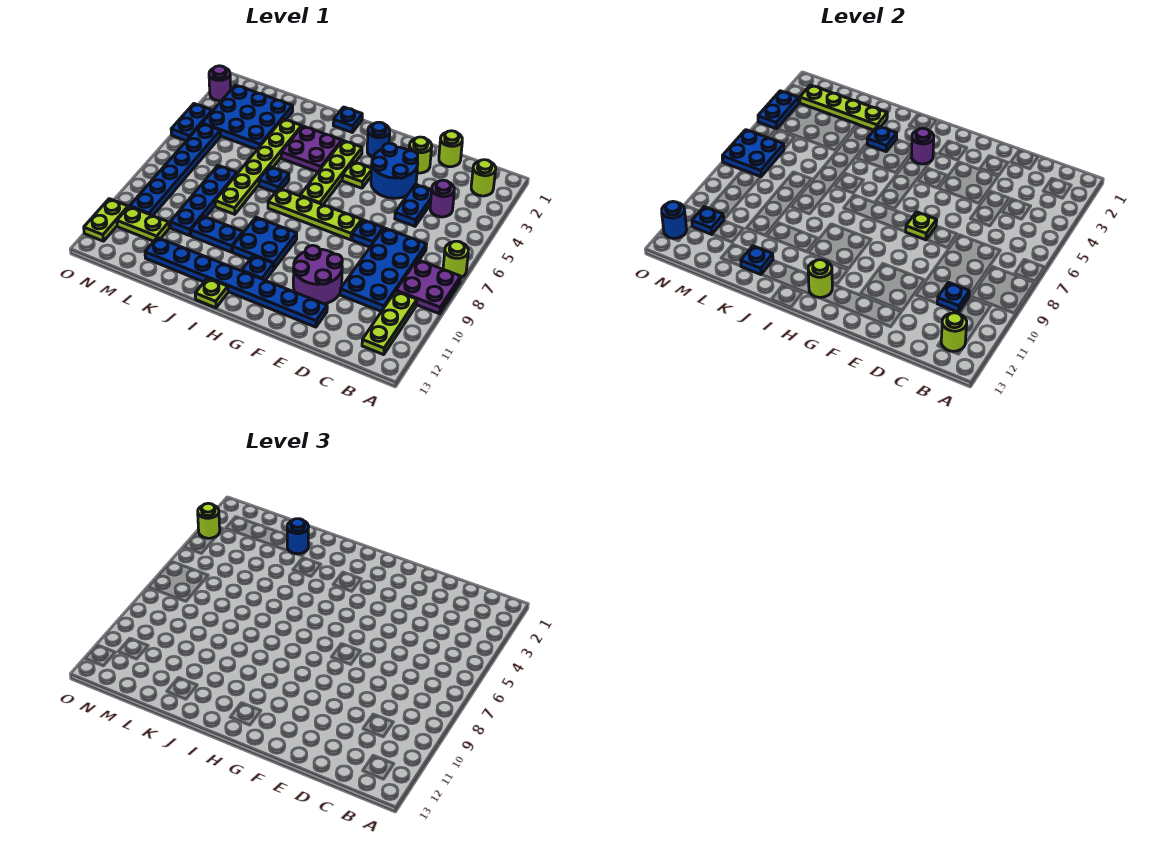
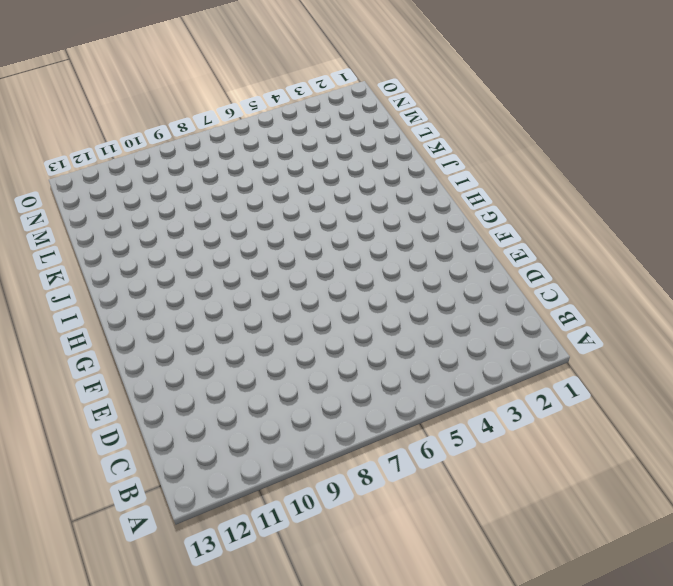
none -> lime round brick A7 level 1
none -> purple plate A8:B9 level 1
none -> lime round brick B2 level 1
none -> lime plate B10:B12 level 1

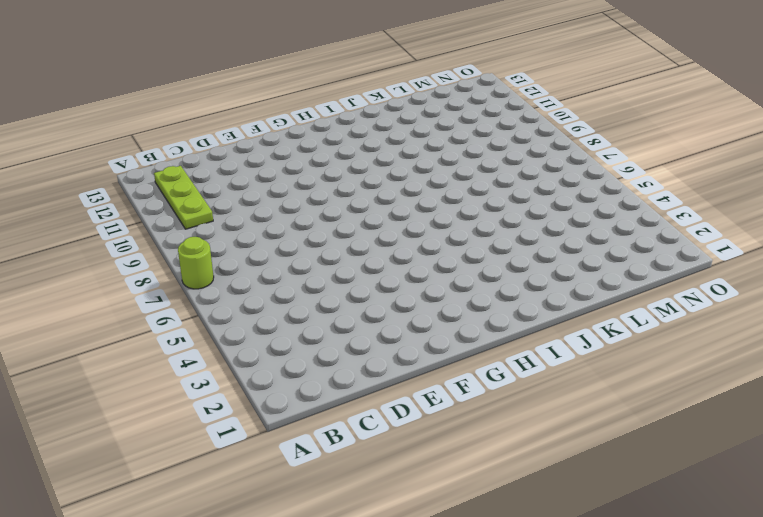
none -> purple plate A8:B9 level 1
none -> lime round brick B2 level 1
none -> purple round brick C4 level 1
none -> blue plate C7:D10 level 1

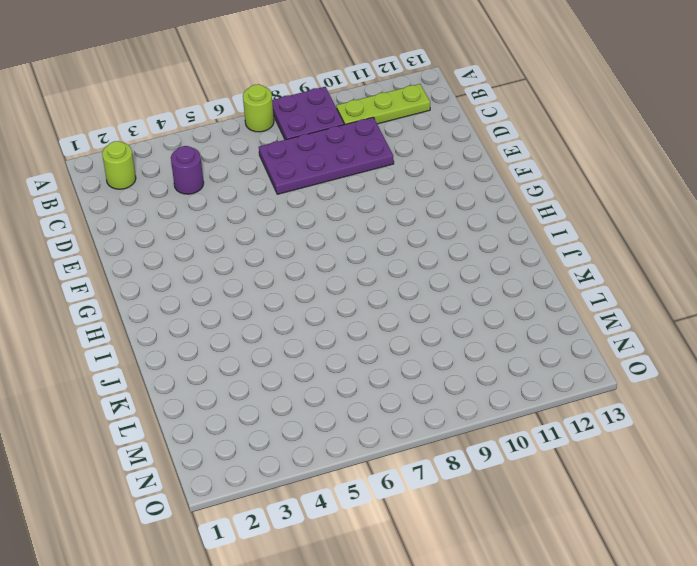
purple plate C7:D10 level 1 -> blue plate C7:D10 level 1
none -> lime round brick D1 level 1
none -> blue plate D4:D5 level 1
none -> lime round brick E2 level 1
none -> blue round brick E3:F4 level 1

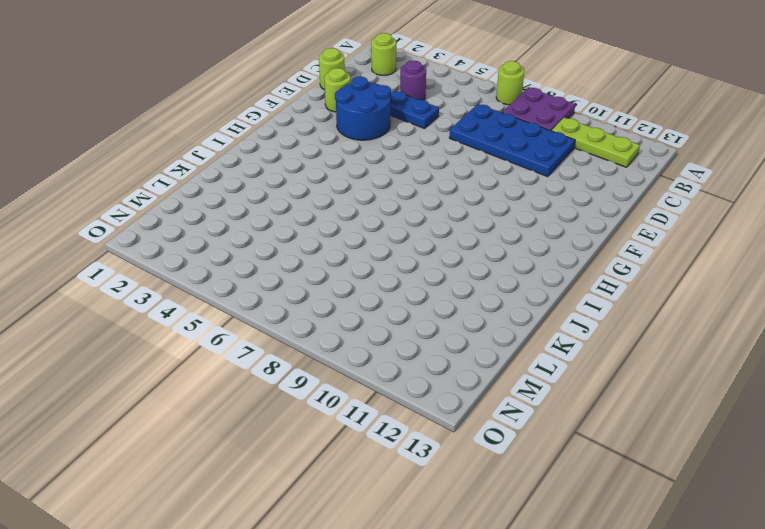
none -> blue plate E7 level 1
none -> purple round brick E10:F11 level 1
none -> blue plate E12:L12 level 1
none -> lime plate F7:I7 level 1

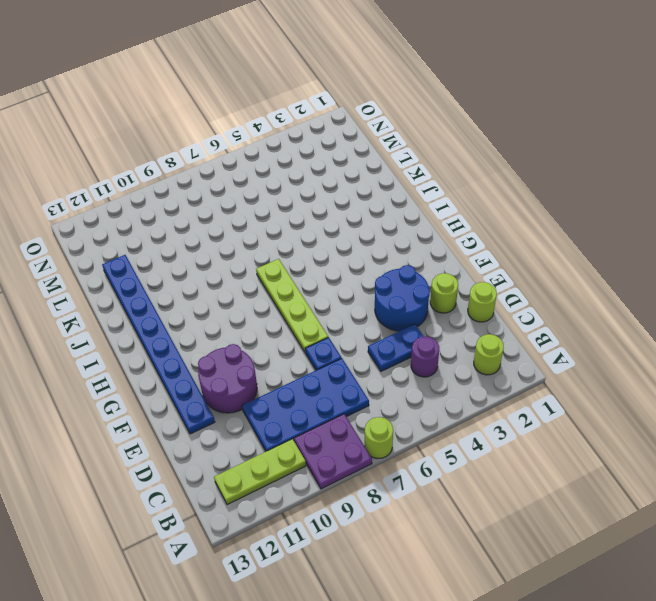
none -> blue round brick G2 level 1
none -> lime plate G4 level 1
none -> lime plate H3:H6 level 1
none -> blue plate H9:I10 level 1

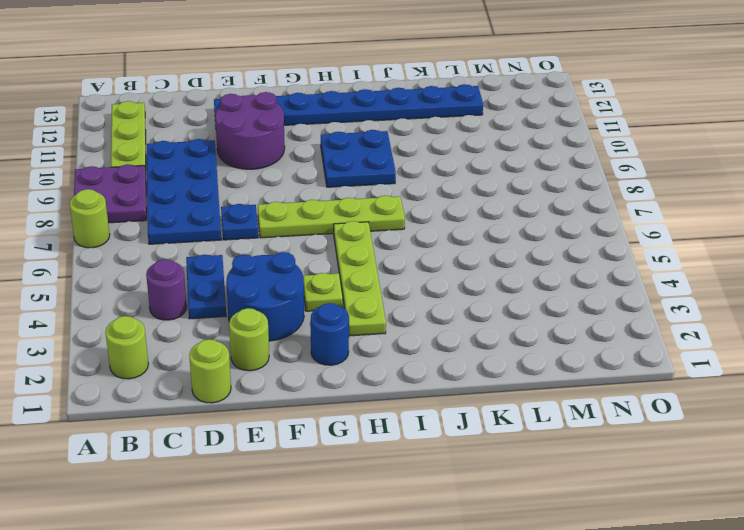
none -> blue plate H11 level 1
none -> blue plate I1 level 1
none -> purple plate I3:J4 level 1
none -> lime plate I13 level 1

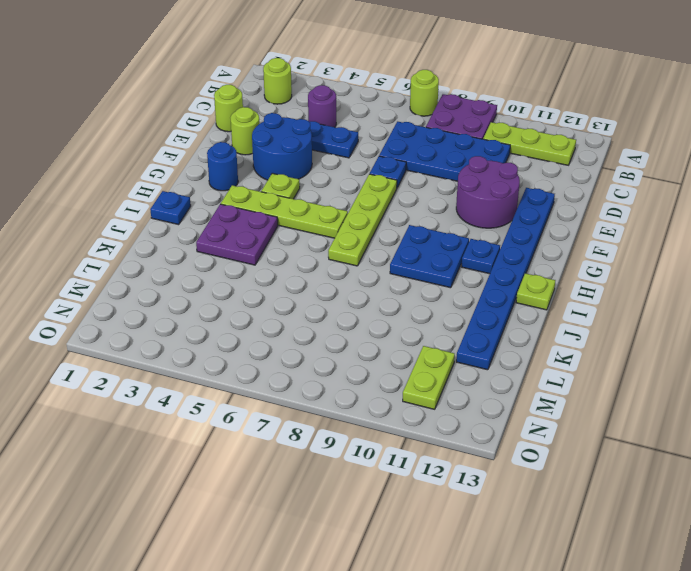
none -> blue plate J6 level 1
none -> blue plate J10:K10 level 1
none -> lime plate K3:K8 level 1
none -> blue plate L2:N4 level 1

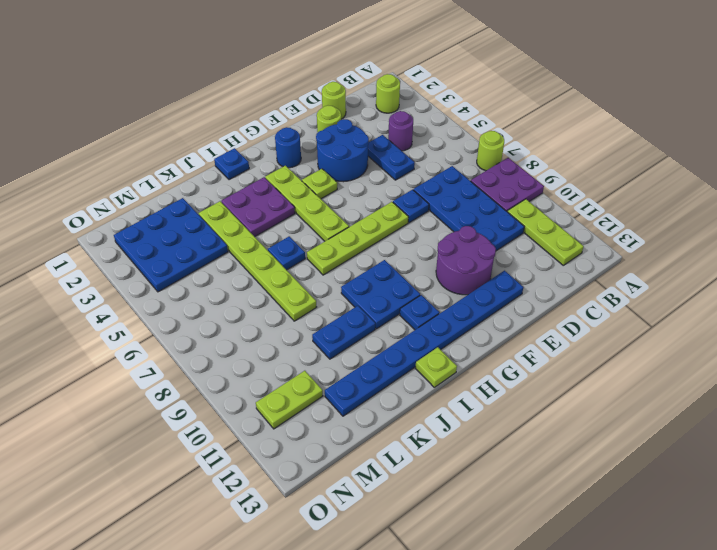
none -> blue plate L7:L10 level 1
none -> blue plate N5:N10 level 1
none -> purple round brick O2 level 1
none -> blue plate O4:O5 level 1

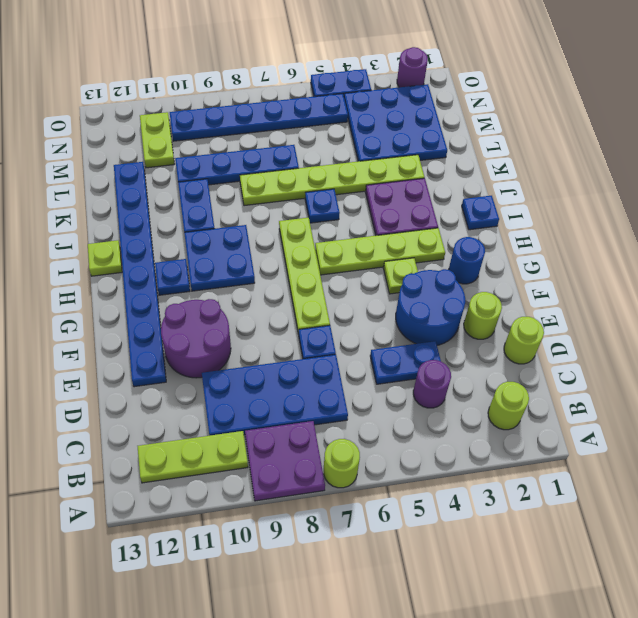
none -> lime plate O11:O12 level 1
none -> lime round brick B12 level 2
none -> blue plate C10 level 2
none -> lime plate F7 level 2

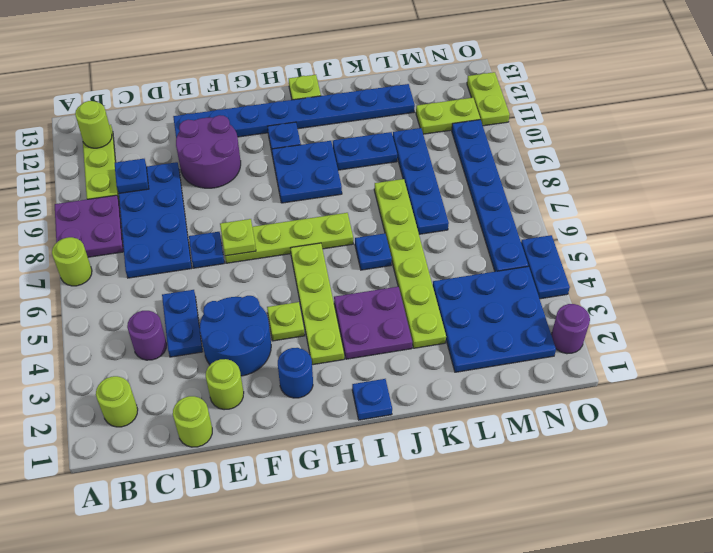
none -> purple round brick H3 level 2
none -> lime round brick H12 level 2
none -> blue plate J3 level 2
none -> lime plate K2:N2 level 2

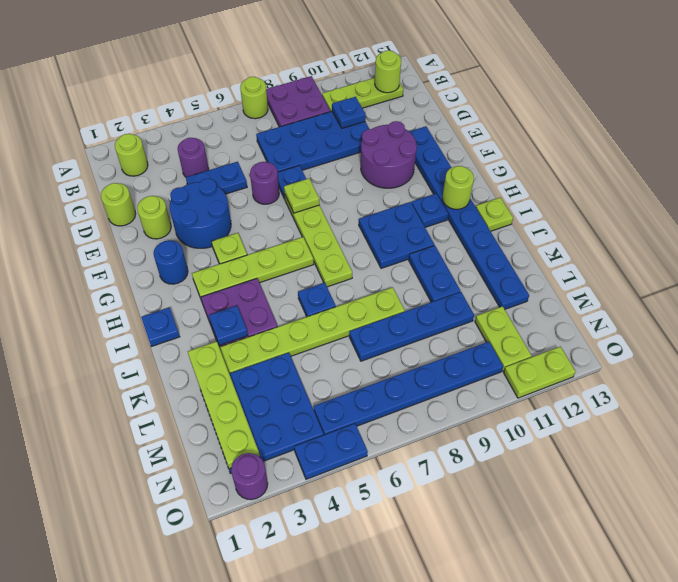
purple round brick E6 level 1 -> purple round brick H3 level 2
none -> blue plate K12 level 2
none -> blue plate N6:O7 level 2
none -> blue plate N11 level 2
none -> blue plate O3:O4 level 2

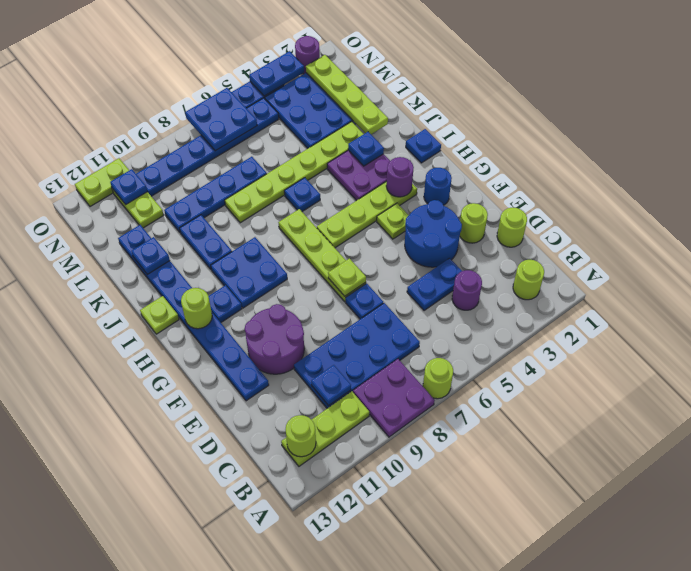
none -> blue round brick O12 level 2
none -> blue round brick K2 level 3
none -> lime round brick O3 level 3

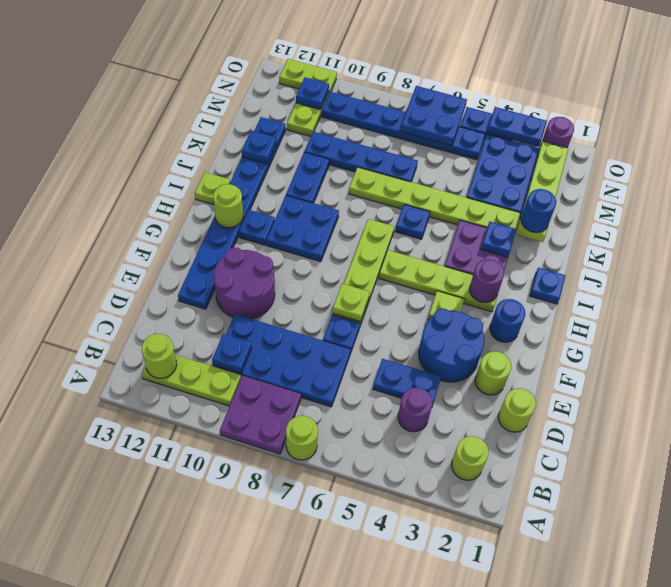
none -> blue round brick O12 level 2
none -> lime round brick O3 level 3

